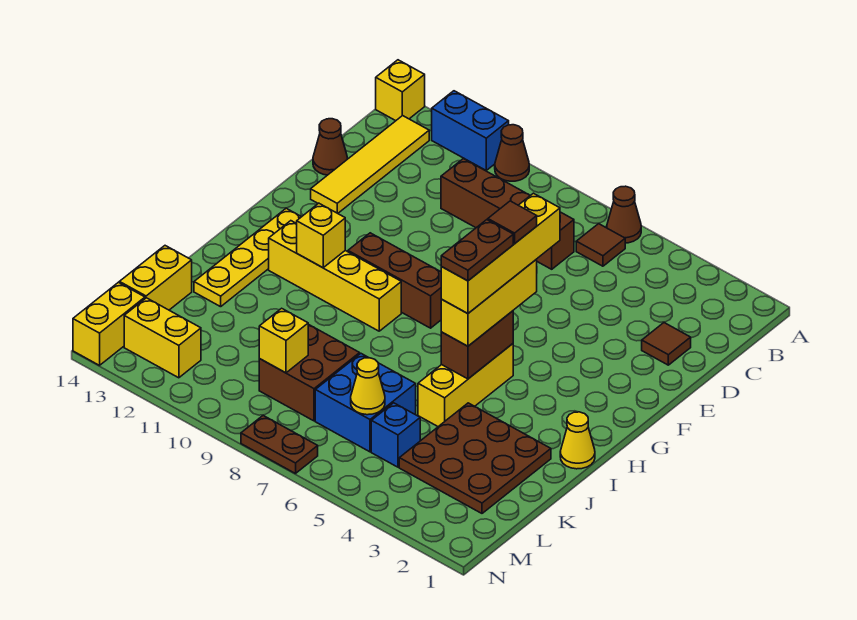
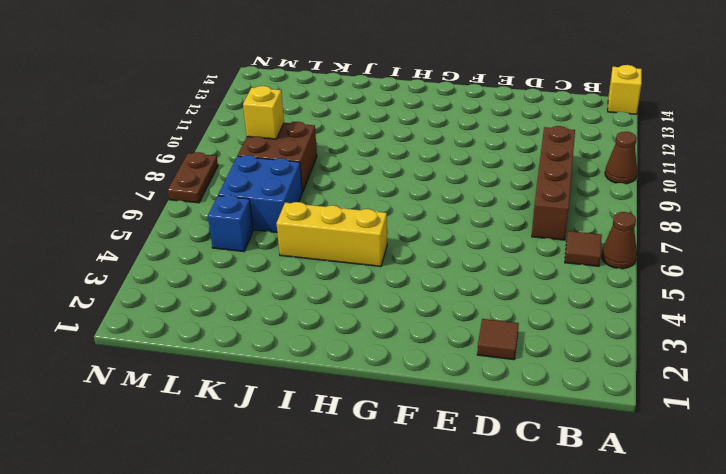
none -> blue brick A11:A12 level 1
none -> yellow tile B13:E13 level 1
none -> brown cone D14 level 1
none -> brown brick G8:G10 level 1

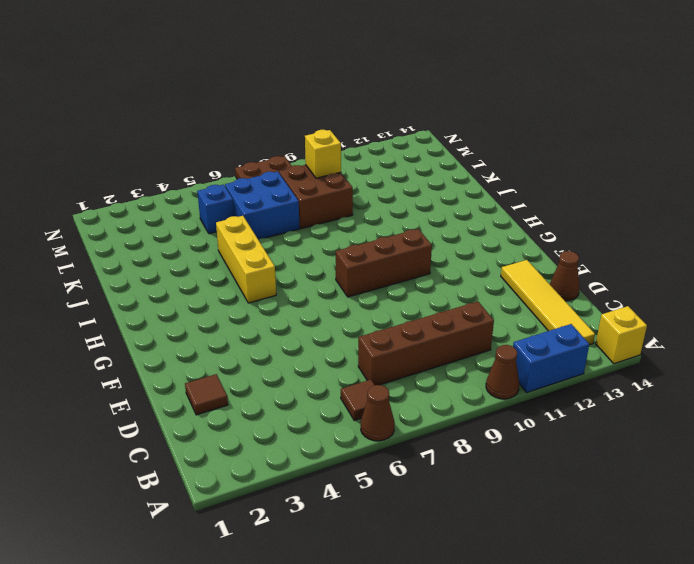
none -> yellow plate G13:J13 level 1
none -> yellow brick H9:H12 level 1
none -> yellow cone I1 level 1
none -> brown plate J2:L4 level 1

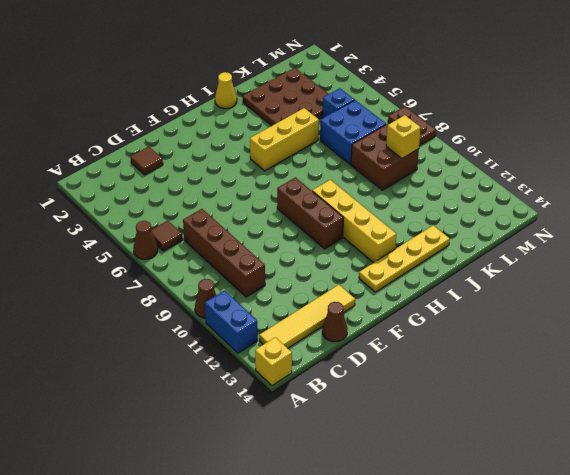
none -> yellow brick K14:L14 level 1
none -> yellow brick M12:M13 level 1
none -> yellow brick M14:N14 level 1
none -> brown brick H5:I5 level 2

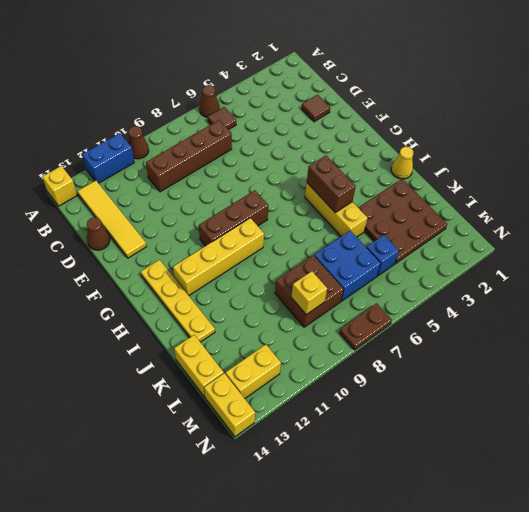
none -> yellow brick H11 level 2
none -> yellow cone L6 level 2
none -> yellow brick G5:I5 level 3
none -> yellow brick F5:I5 level 4

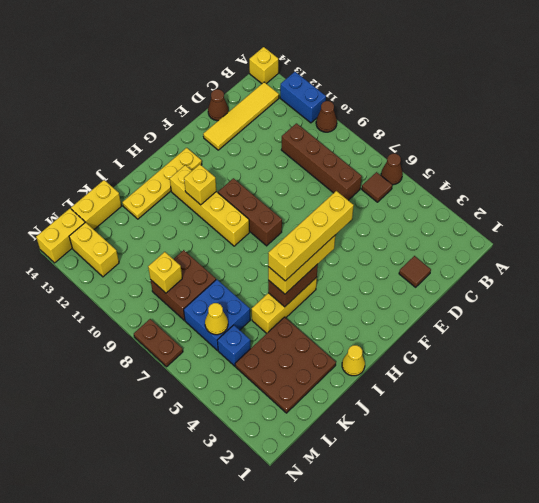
none -> brown tile G5 level 5
none -> brown plate H5:I5 level 5

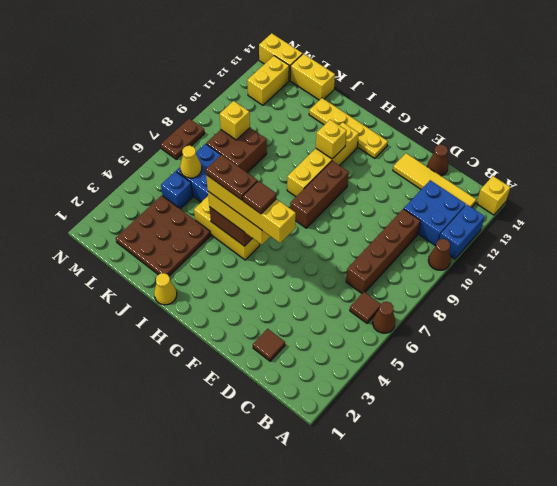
blue brick B11:C12 level 1 -> none

